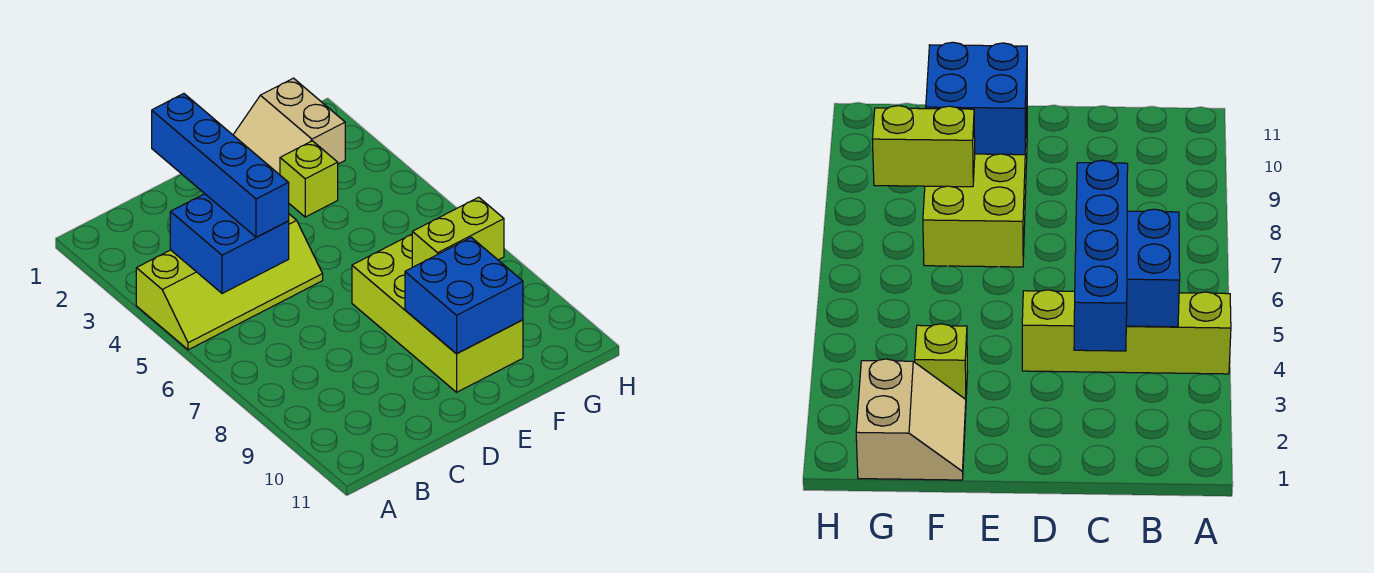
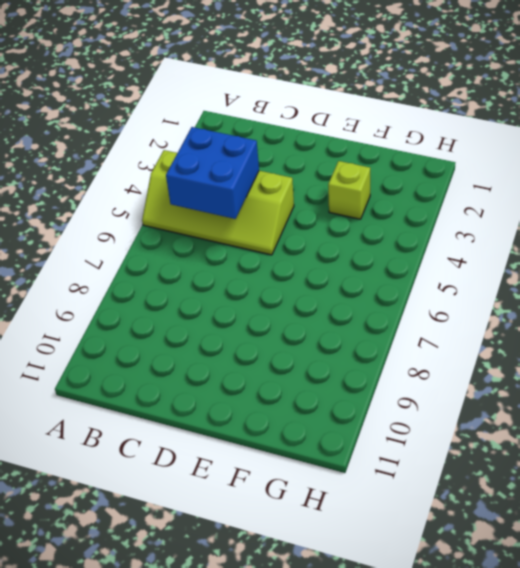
none -> lime brick E7:F10 level 1
none -> tan slope F1:G2 level 1 top G

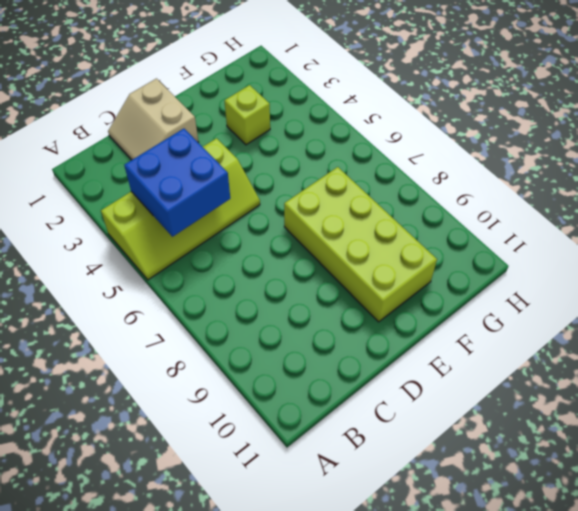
tan slope C1:D2 level 1 top D -> tan slope F1:G2 level 1 top G
none -> blue brick E9:F10 level 2
none -> lime brick F8:G8 level 2

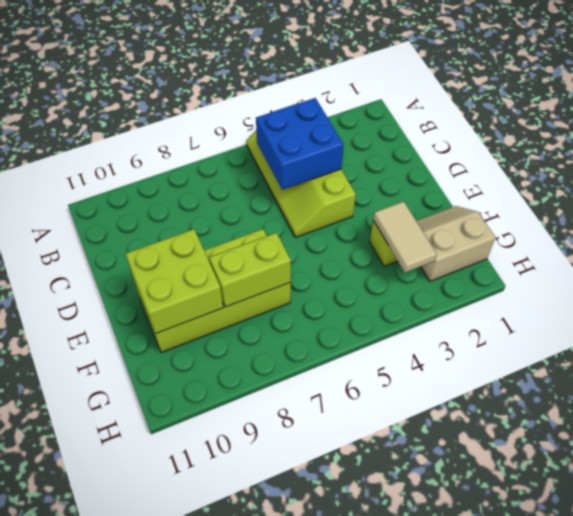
lime brick E9:F10 level 2 -> blue brick E9:F10 level 2
tan tile F3:G3 level 2 -> none
lime brick F7:F8 level 2 -> lime brick F8:G8 level 2
none -> blue brick C2:C5 level 3

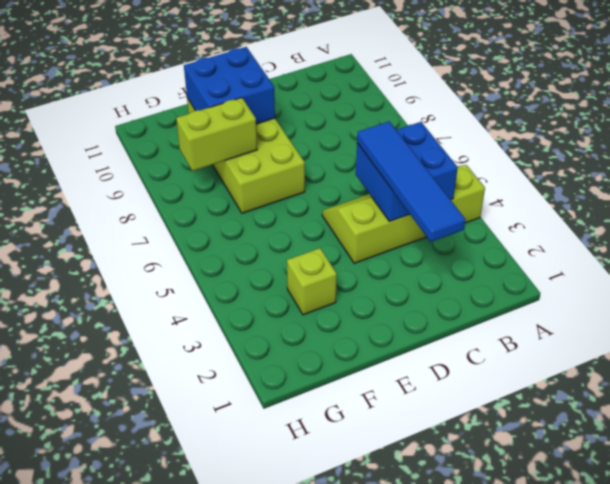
blue tile C2:C5 level 3 -> blue brick C2:C5 level 3
none -> tan slope F1:G2 level 1 top G

